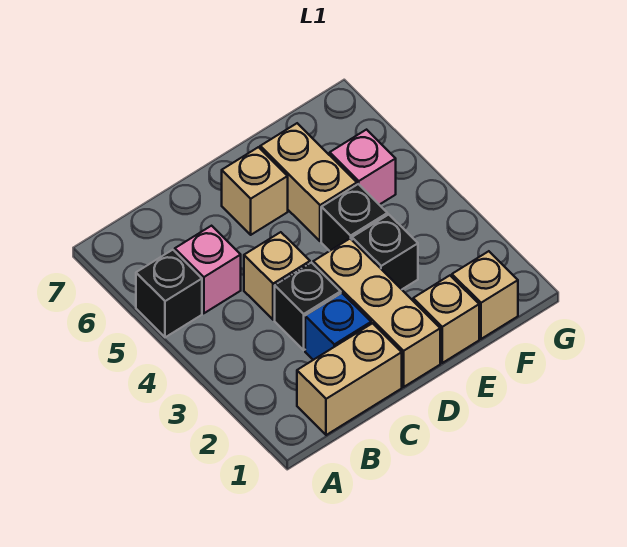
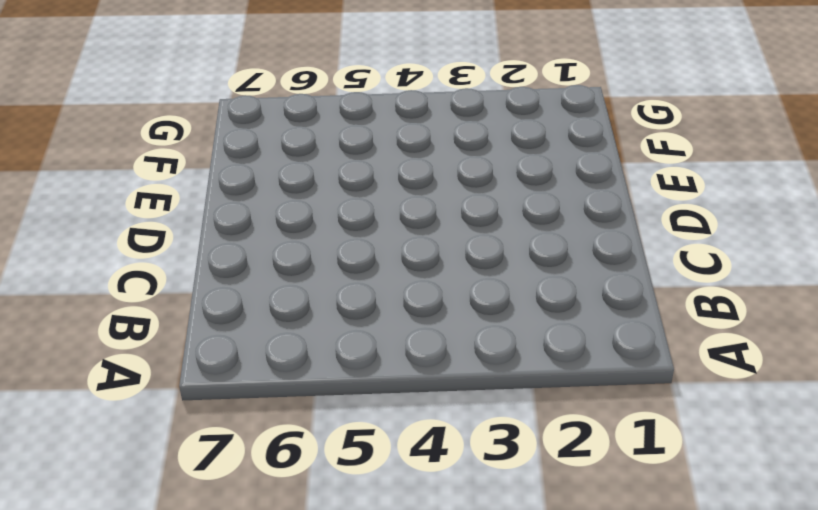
none -> black brick A5 level 1
none -> tan brick B1:C1 level 1
none -> pink brick B5 level 1

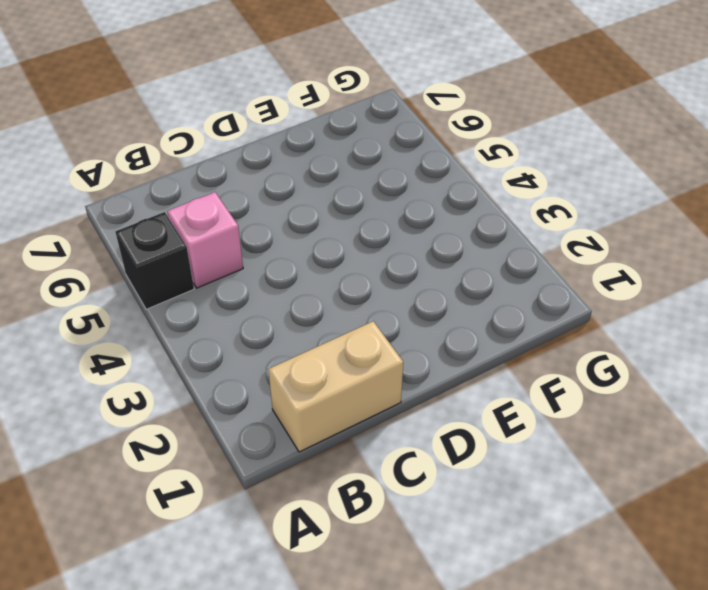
none -> blue brick C2 level 1
none -> black brick C3 level 1
none -> tan brick C4 level 1

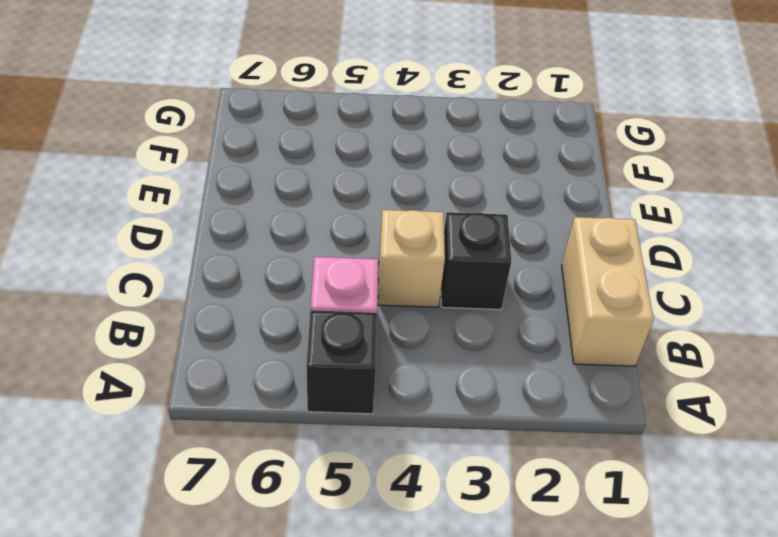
none -> blue brick C2 level 1
none -> tan brick D1:D3 level 1
none -> tan brick D6 level 1

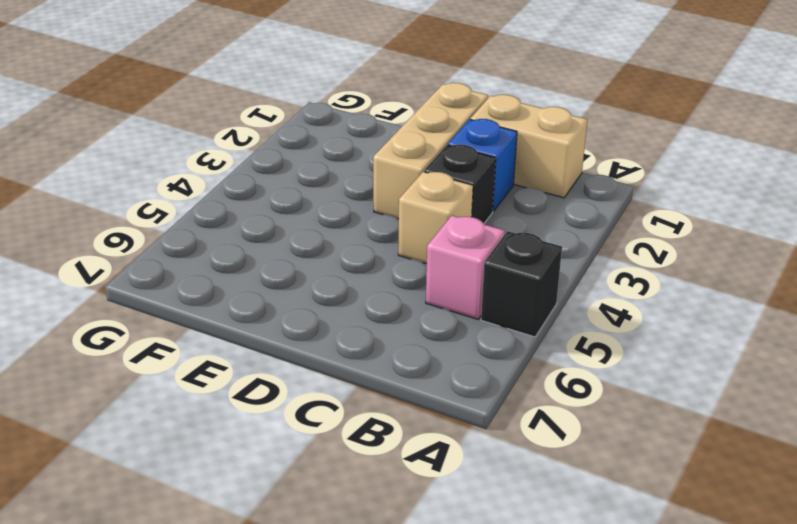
none -> tan brick D6 level 1
none -> tan brick E1 level 1
none -> black brick E3 level 1

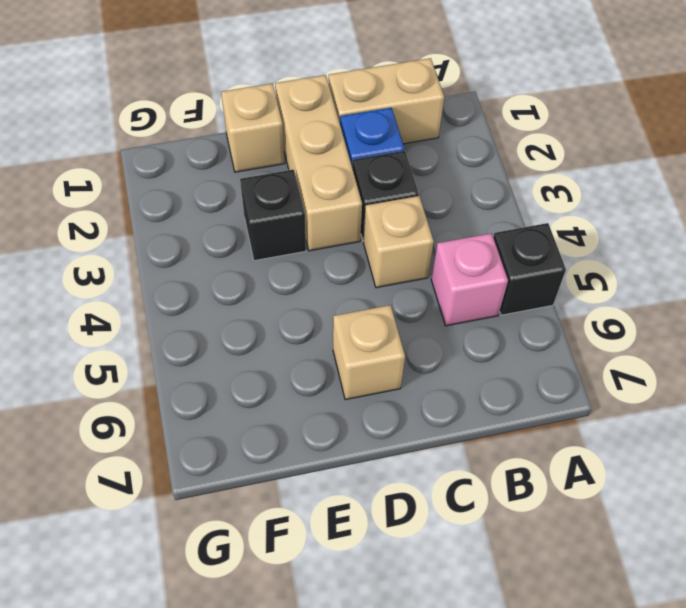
none -> black brick E4 level 1
none -> tan brick E5:E6 level 1
none -> tan brick F1 level 1

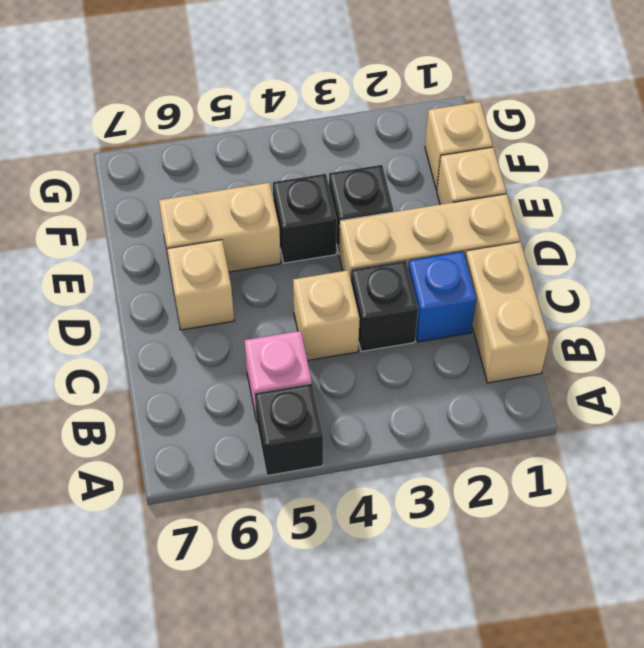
none -> pink brick F5 level 1

